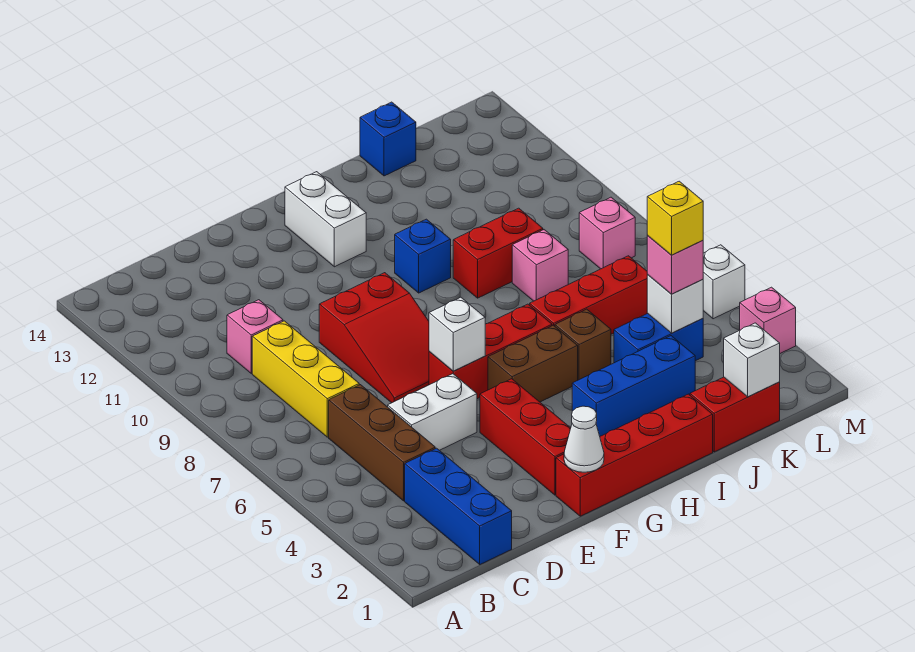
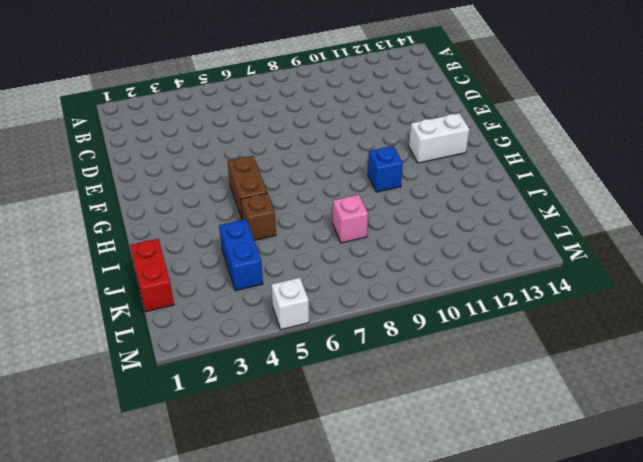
none -> blue brick C1:C3 level 1
none -> brown brick C4:C6 level 1
none -> yellow brick C7:C9 level 1

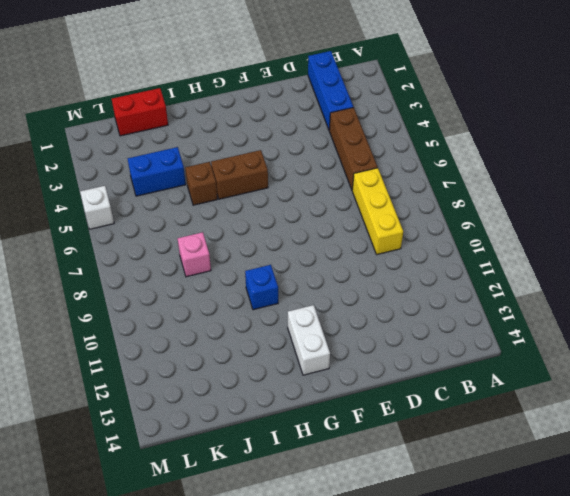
none -> pink brick C10 level 1
none -> white brick D5:E5 level 1
none -> red slope E7:F9 level 1 top 9

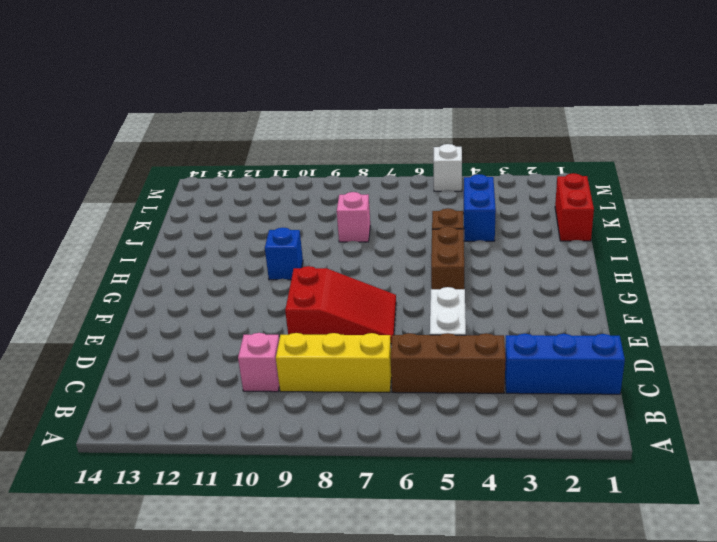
none -> red brick F1:I1 level 1
none -> red brick F2:F4 level 1
none -> red brick F6:H6 level 1

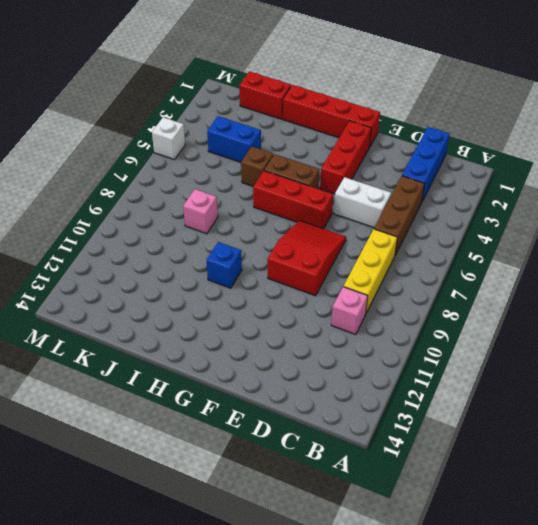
none -> white brick G12:G13 level 1
none -> blue brick H3:J3 level 1
none -> red brick I6:K6 level 1

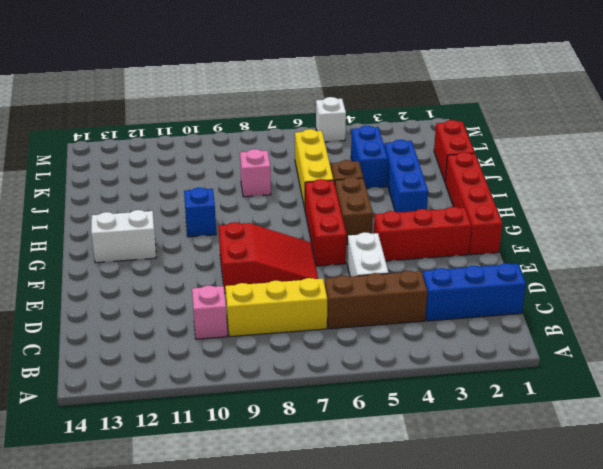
yellow brick I6:K6 level 1 -> red brick I6:K6 level 1
none -> red brick I9:J9 level 1
none -> blue brick J14 level 1
none -> pink brick L8 level 1

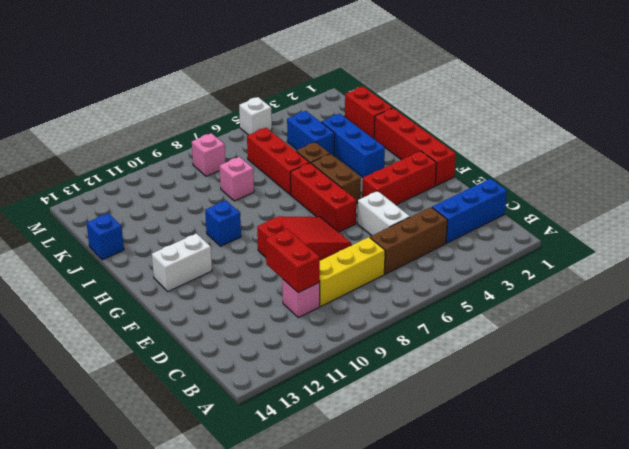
red brick C10:D10 level 2 -> red brick I9:J9 level 1
none -> pink brick M3 level 1
none -> white cone F1 level 2
none -> white brick F6 level 2

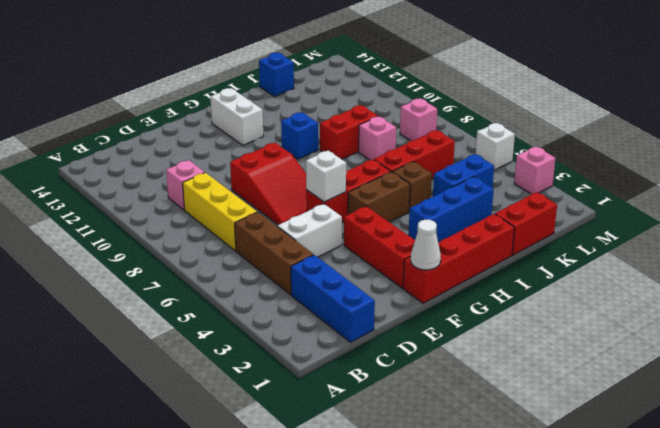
none -> white brick K1 level 2
none -> white brick K4 level 2
none -> pink brick K4 level 3

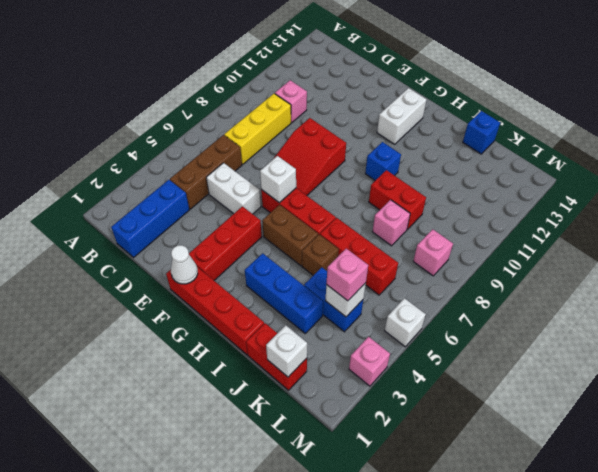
none -> yellow brick K4 level 4

